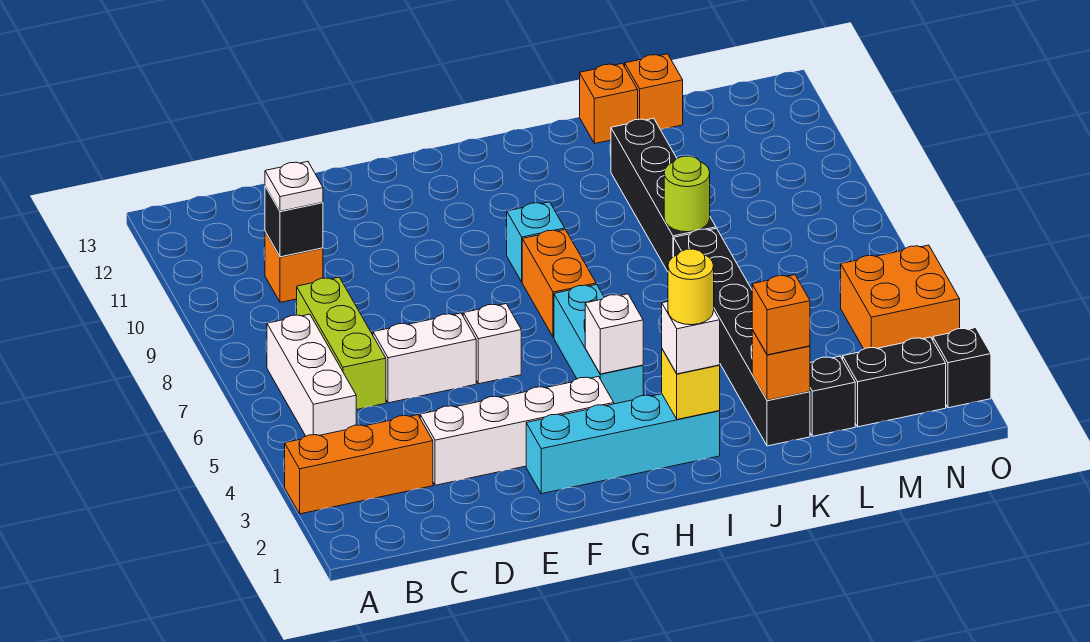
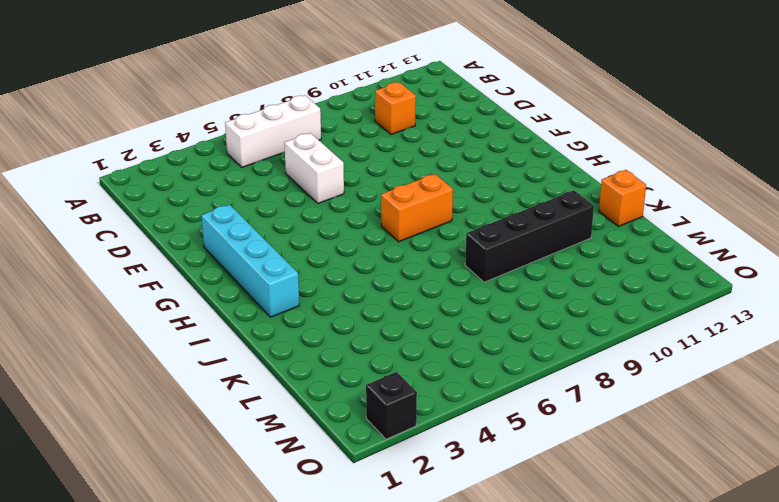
none -> orange brick A3:C3 level 1
none -> lime brick C6:C8 level 1
none -> white brick D3:G3 level 1

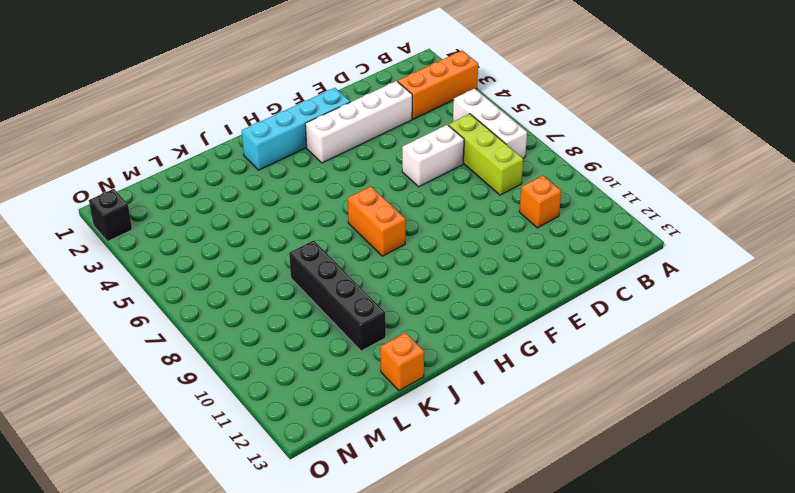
none -> white brick F6 level 1
none -> cyan brick H4:H6 level 1
none -> cyan brick H9 level 1

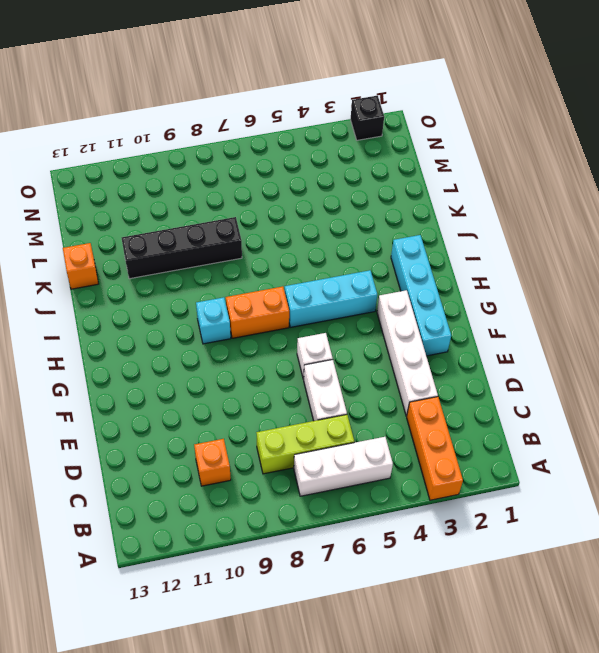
none -> black brick K2:K7 level 1
none -> black brick L2 level 1
none -> orange brick L13 level 1

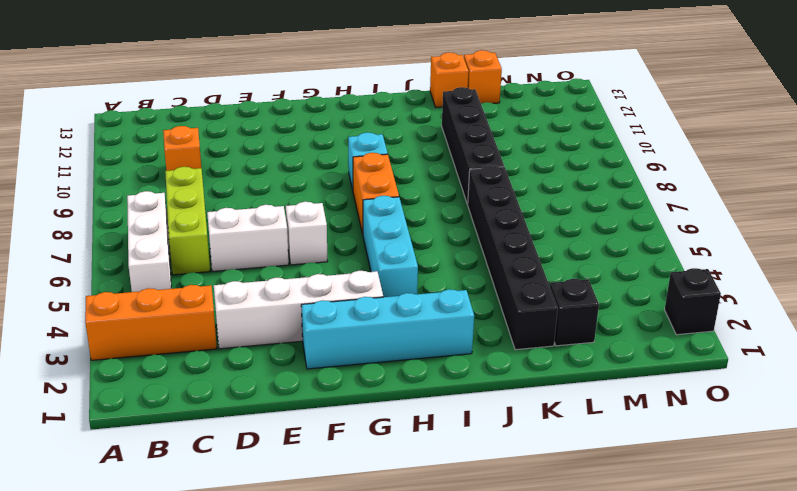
none -> black brick M2:N2 level 1
none -> orange brick N4:O5 level 1
none -> black brick C10 level 2

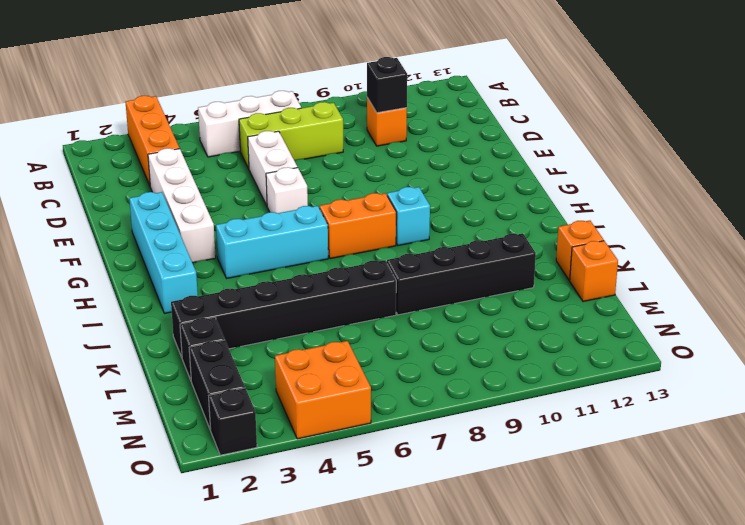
none -> white brick H4 level 2
none -> yellow brick I2 level 2
none -> orange brick K2 level 2

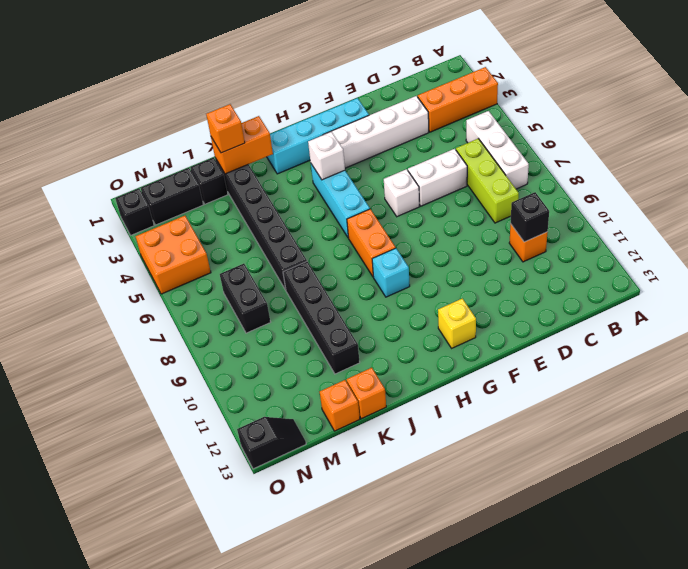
yellow brick G12 level 1 -> yellow brick I2 level 2
orange brick J2:K2 level 2 -> orange brick K2 level 2
black brick M7:M8 level 1 -> none
black slope N13:O13 level 1 top O -> none
none -> lime round brick K8 level 2
none -> white plate C10 level 3
none -> white brick I2 level 3

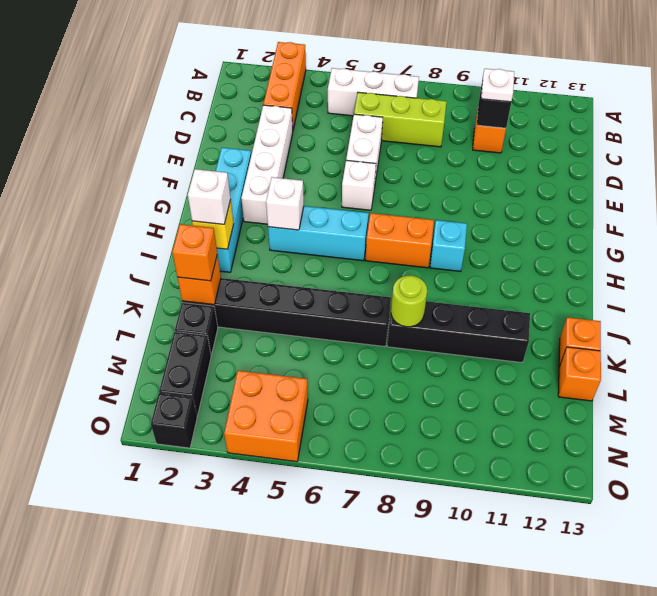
none -> yellow round brick I2 level 4

